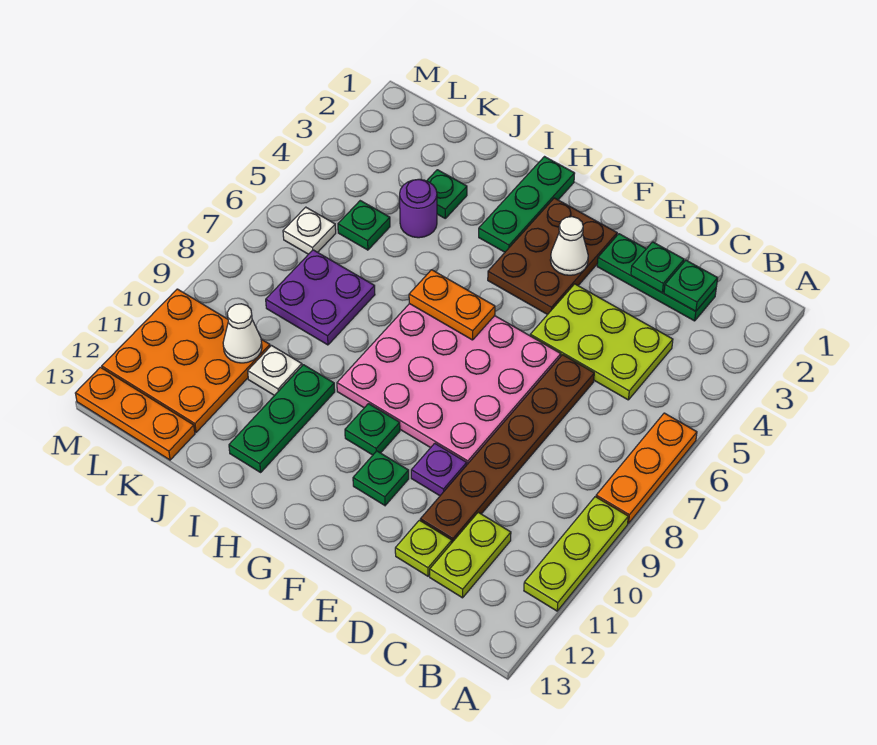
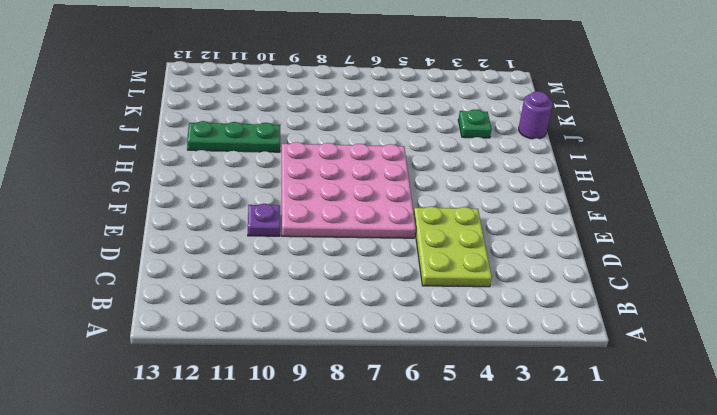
purple round brick J1 level 1 -> purple round brick J4 level 1
none -> orange plate A6:A8 level 1
none -> lime plate A9:A11 level 1
none -> green plate C2:E2 level 1

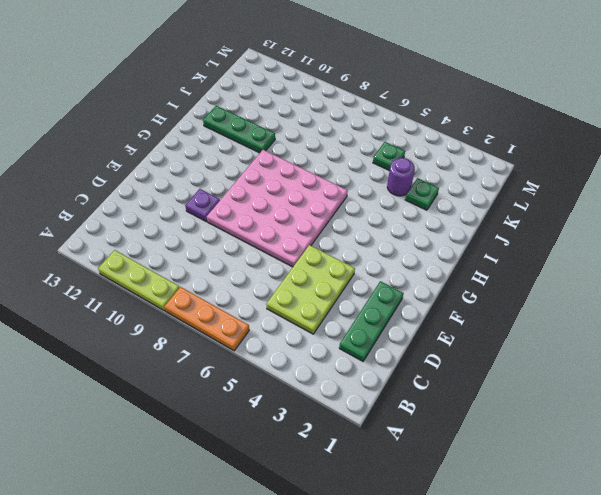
none -> lime plate C11:C12 level 1
none -> brown plate D6:D11 level 1
none -> lime plate D12 level 1

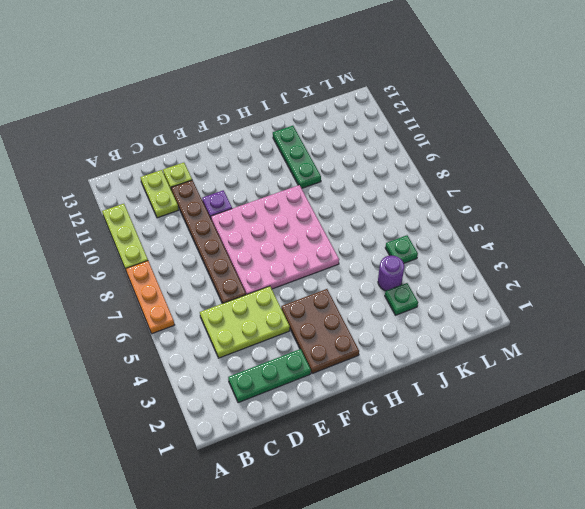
none -> green plate F11 level 1
none -> green plate G10 level 1
none -> green plate H1:H3 level 1

